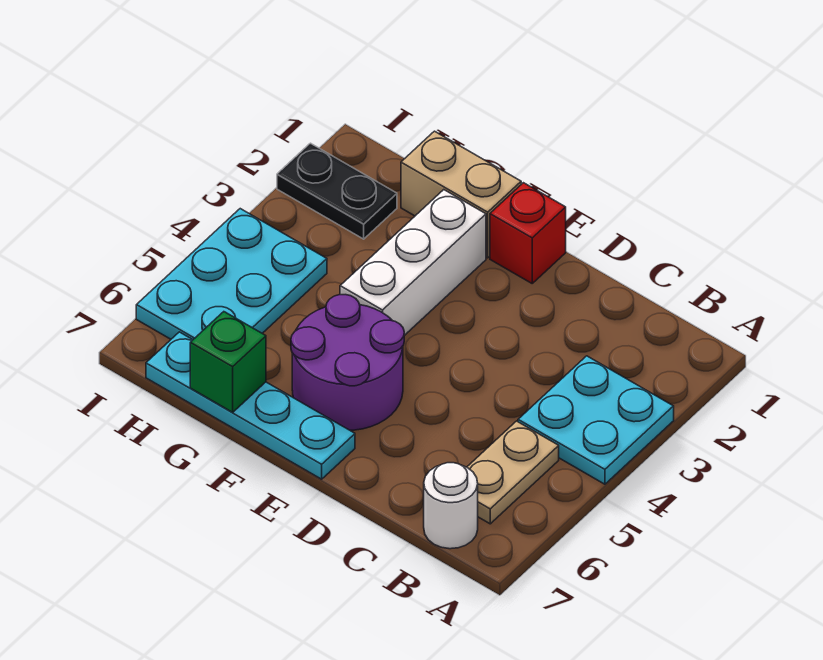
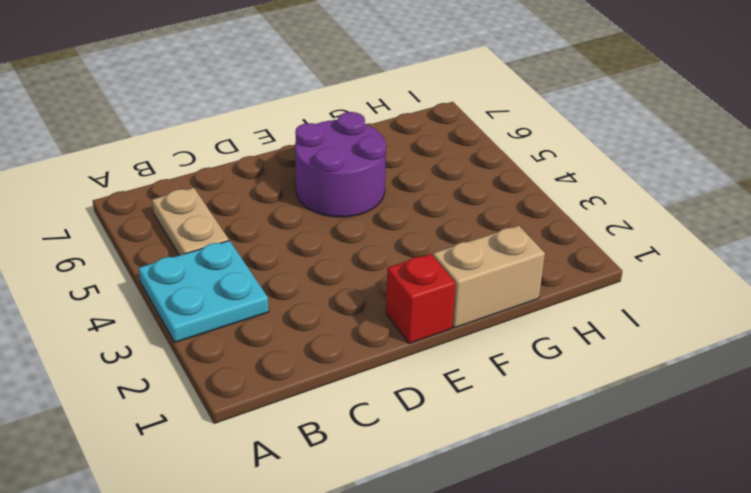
none -> white round brick B7 level 1
none -> cyan plate E7:H7 level 1

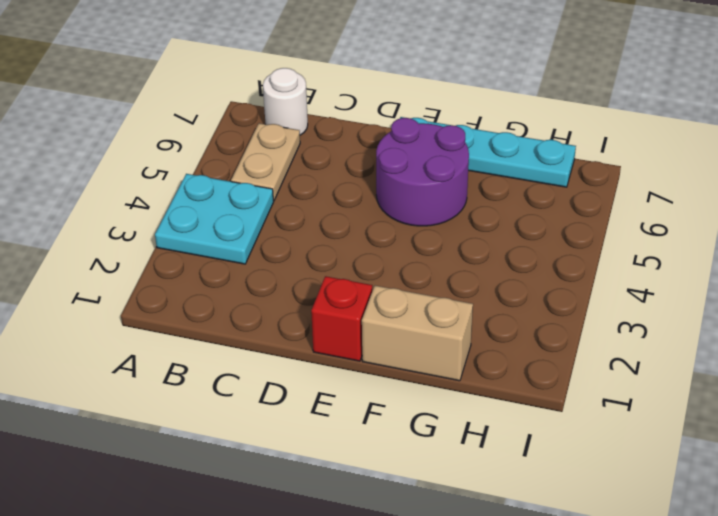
none -> white brick F2:F4 level 1
none -> black plate H2:I2 level 1

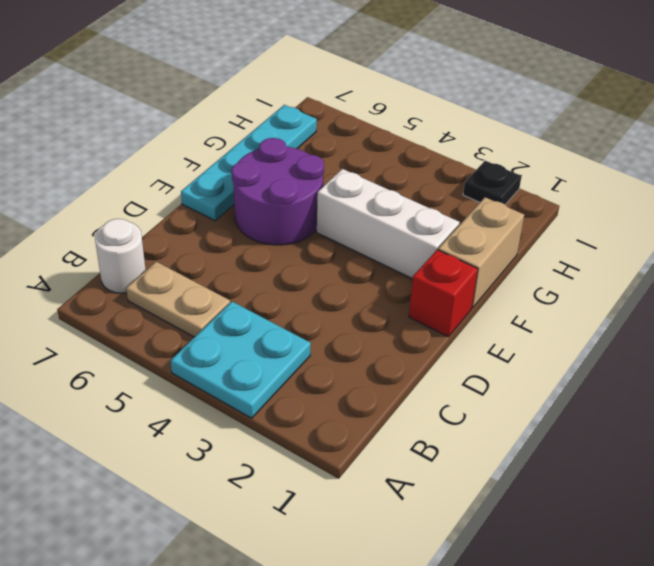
black plate I2 level 1 -> black plate H2:I2 level 1
none -> cyan plate H4:I6 level 1
none -> green brick G7 level 2

